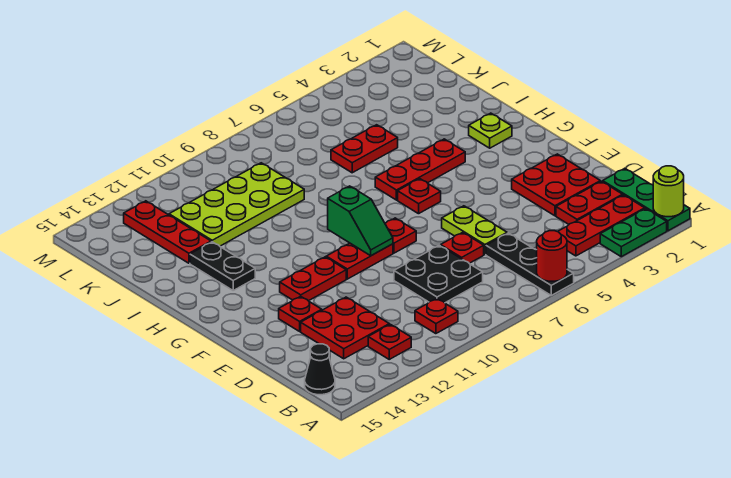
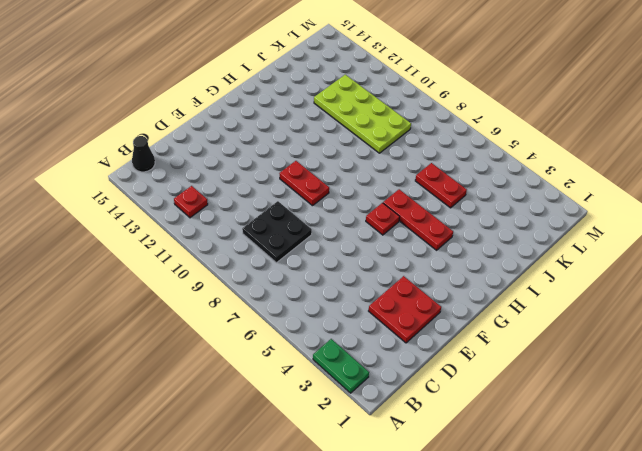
none -> green plate A1:C1 level 1
none -> black plate A6:C6 level 1
none -> red plate B2:B4 level 1

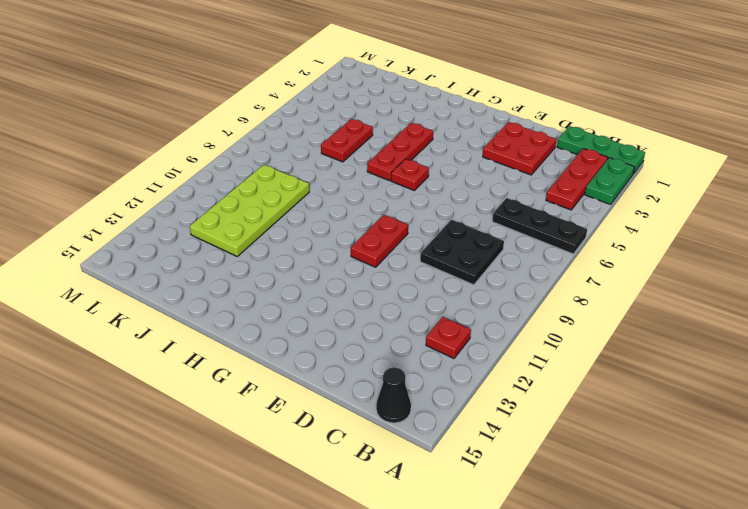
none -> red plate B10 level 1
none -> red plate C2:C3 level 1
none -> red plate C12:D13 level 1

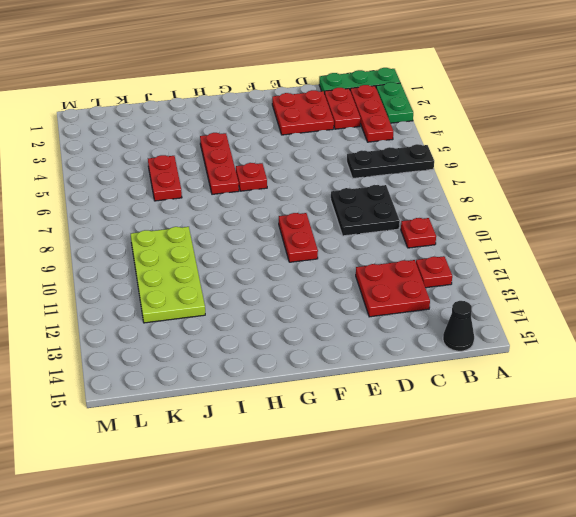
none -> lime plate D6:E6 level 1
none -> red plate D7 level 1
none -> red plate E13 level 1

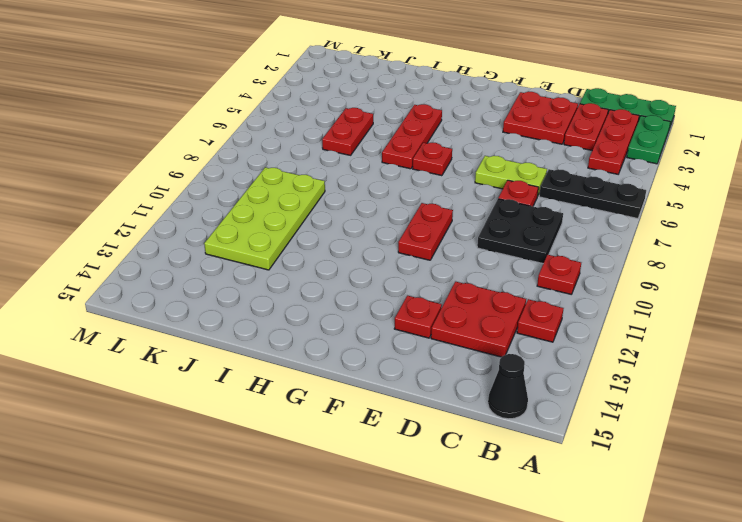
none -> red plate F8 level 1
none -> red plate F11:F12 level 1
none -> lime plate H2 level 1

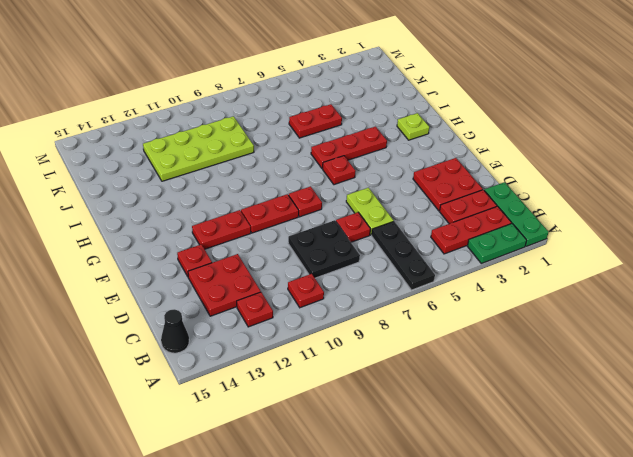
none -> black plate H13:I13 level 1
none -> red plate J13:L13 level 1
none -> lime round brick A1 level 2

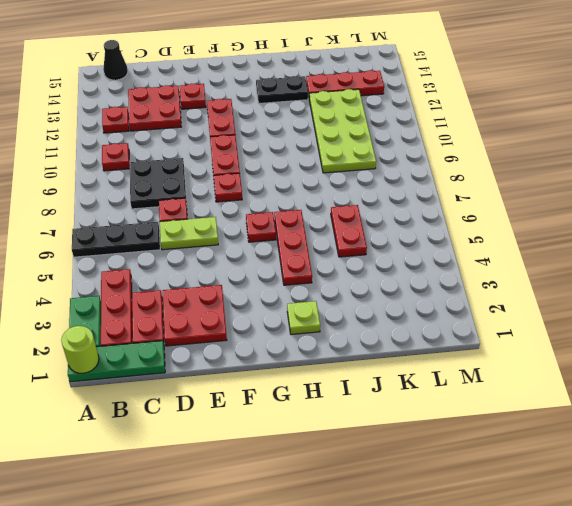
none -> red round brick A6 level 2
none -> green slope F9:G9 level 2 top G

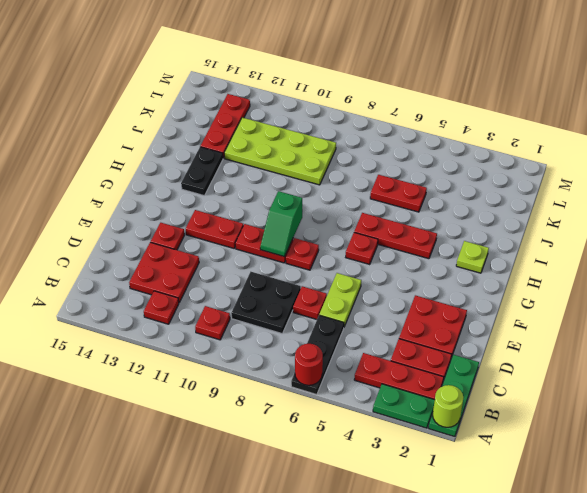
none -> black cone B15 level 1

